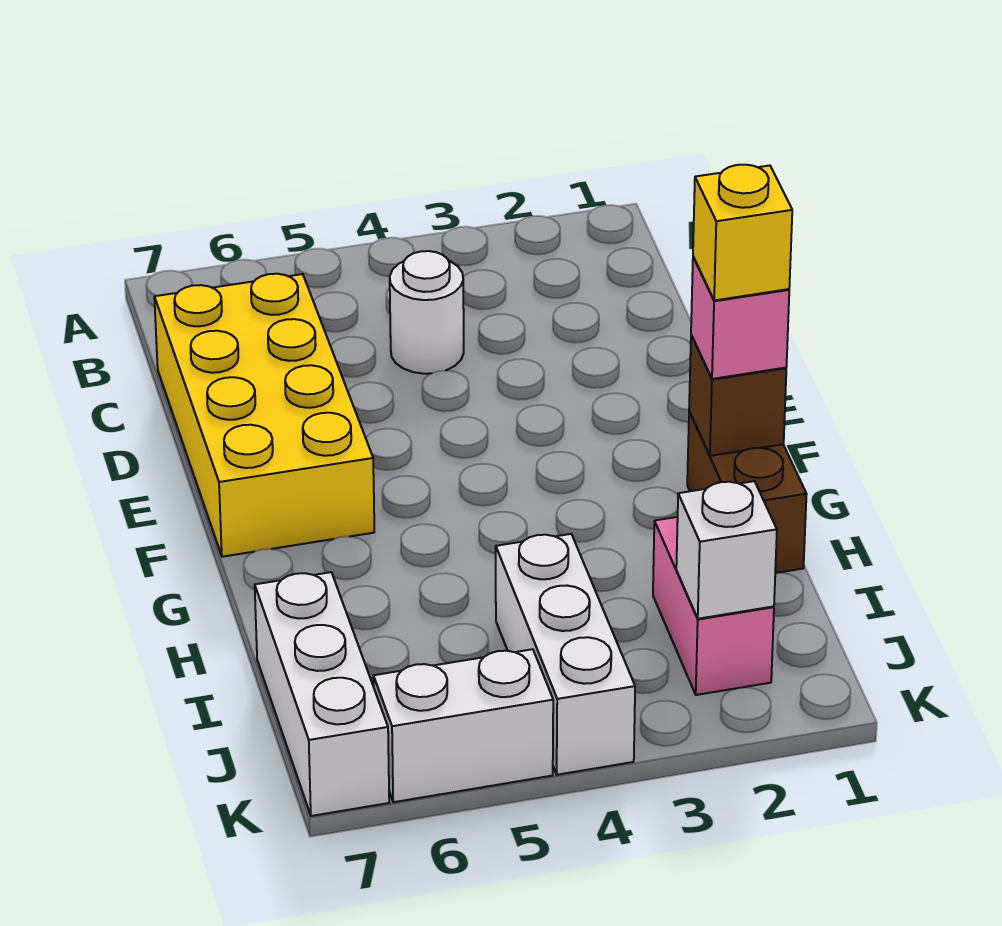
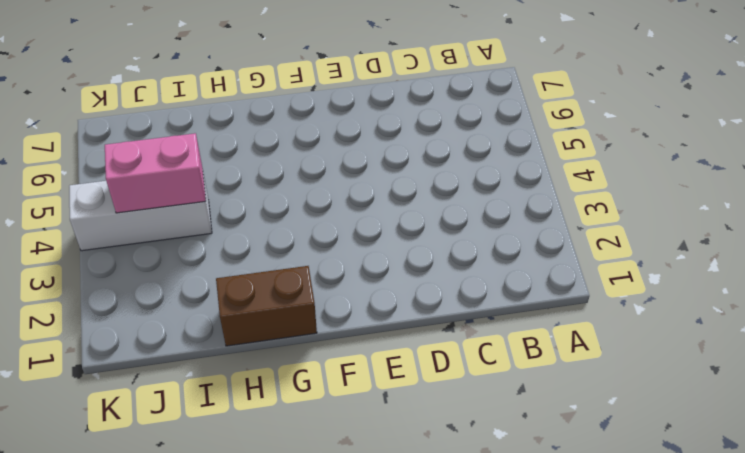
pink brick I4:J4 level 2 -> pink brick I2:J2 level 1
none -> white round brick C4 level 1
none -> yellow brick C6:F7 level 1

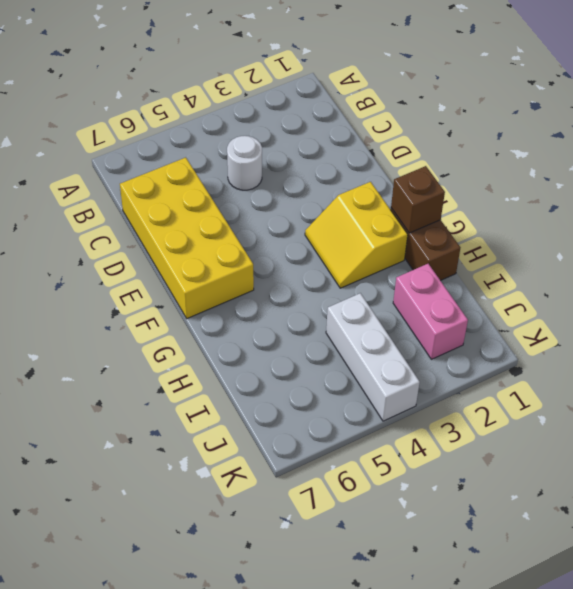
yellow slope F2:G3 level 1 top 2 -> none
none -> white brick I7:K7 level 1
none -> white brick K5:K6 level 1

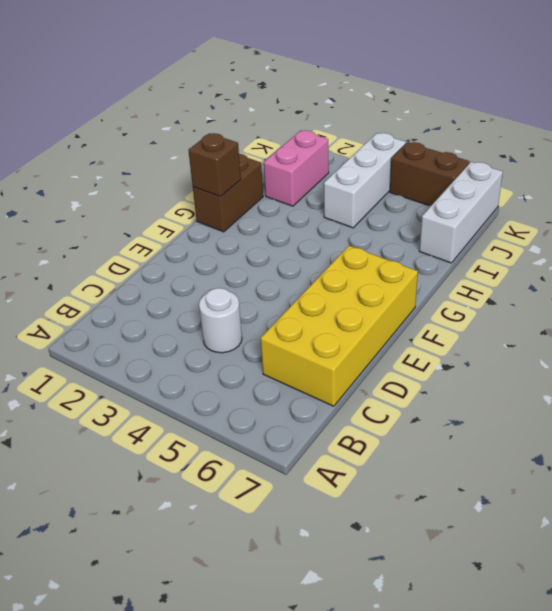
brown brick K5:K6 level 1 -> white brick K5:K6 level 1
none -> white brick J2 level 2
none -> pink brick G1 level 3

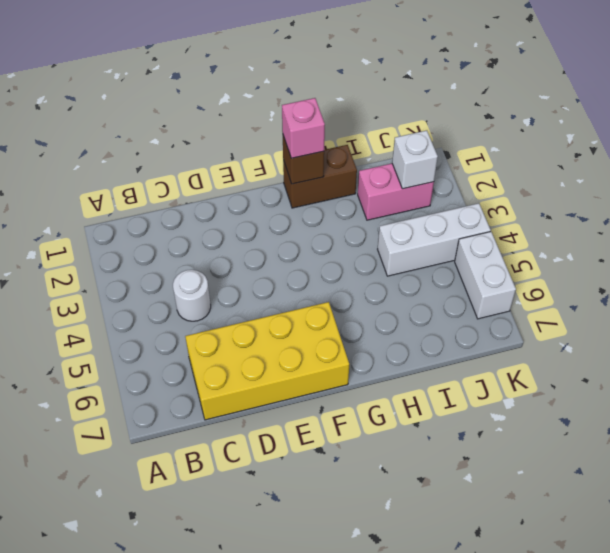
none -> white brick I7:K7 level 1
none -> yellow brick G1 level 4

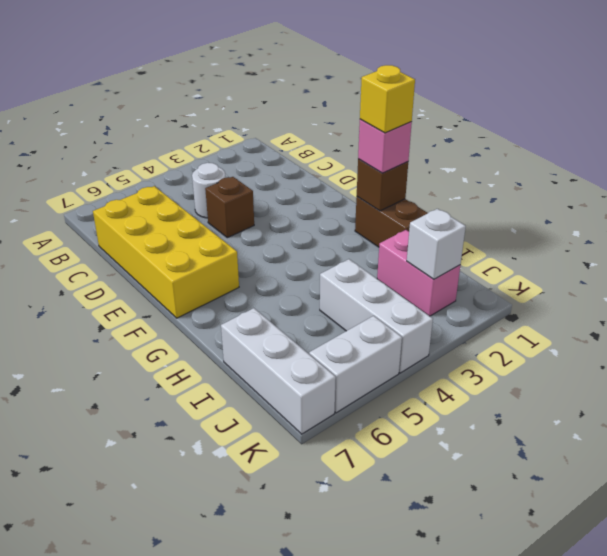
brown brick D4 level 1 -> none

